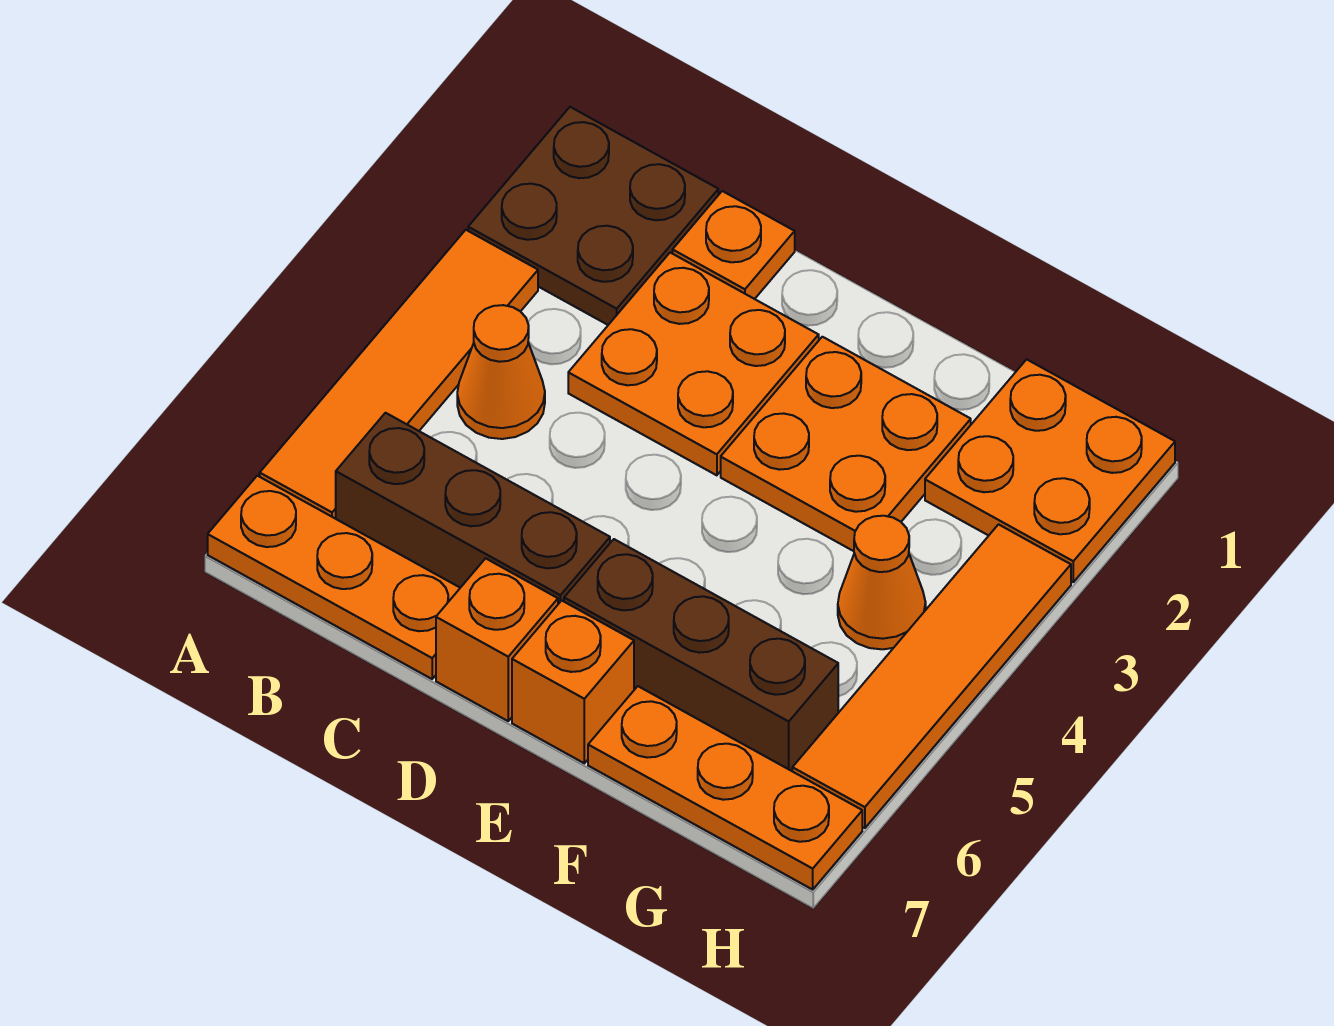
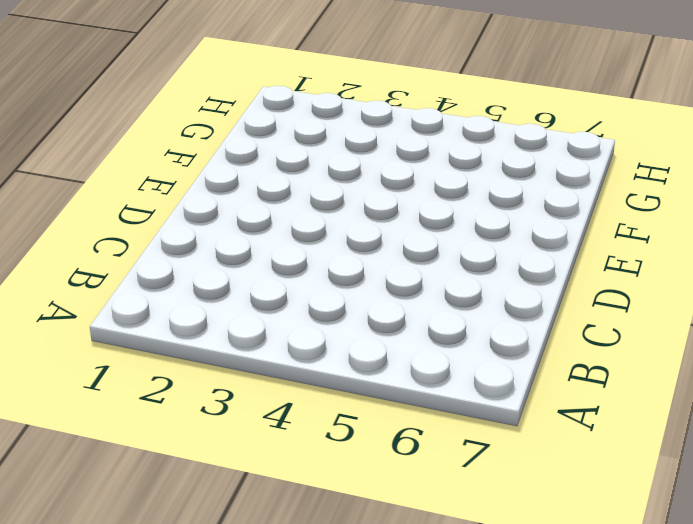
none -> brown plate A1:B2 level 1
none -> orange tile A3:A6 level 1
none -> orange plate A7:C7 level 1

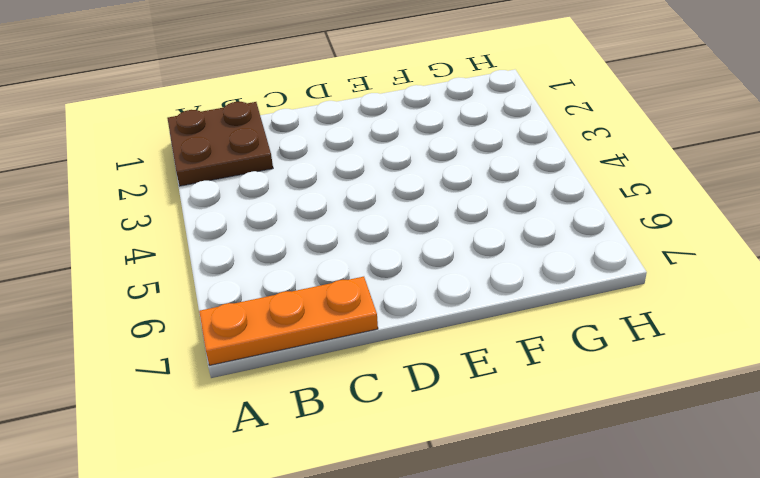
none -> orange tile A3:A6 level 1
none -> orange cone B4 level 1
none -> brown brick B6:D6 level 1

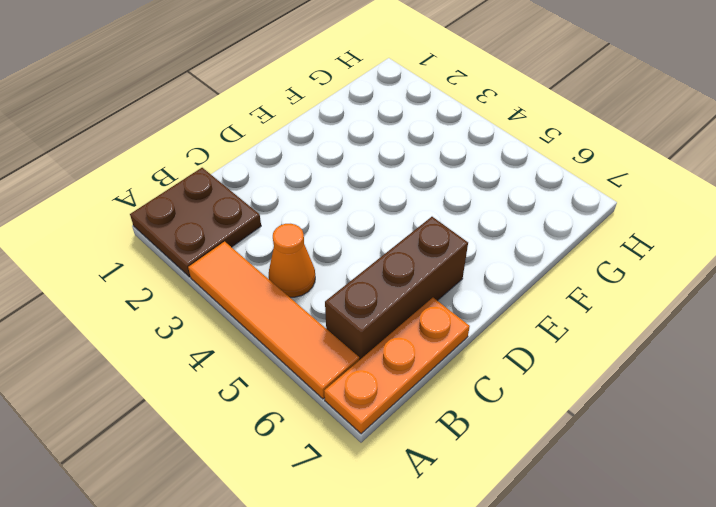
none -> orange plate C1 level 1
none -> orange plate C2:D3 level 1
none -> orange brick D7 level 1

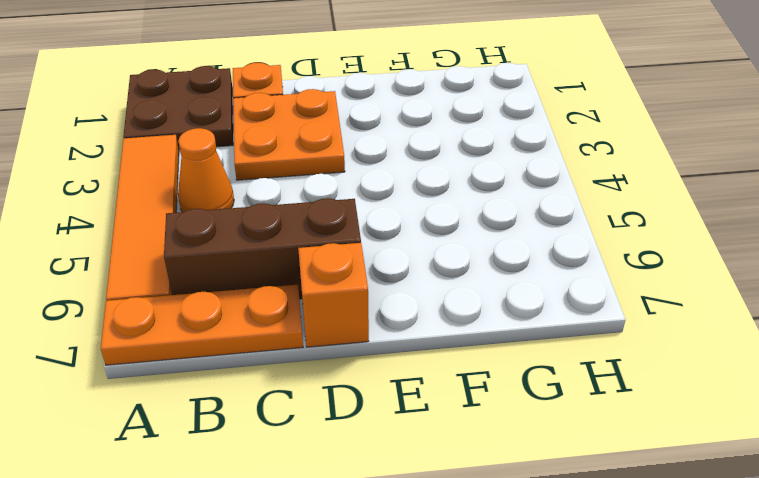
none -> orange plate E2:F3 level 1
none -> brown brick E6:G6 level 1
none -> orange brick E7 level 1

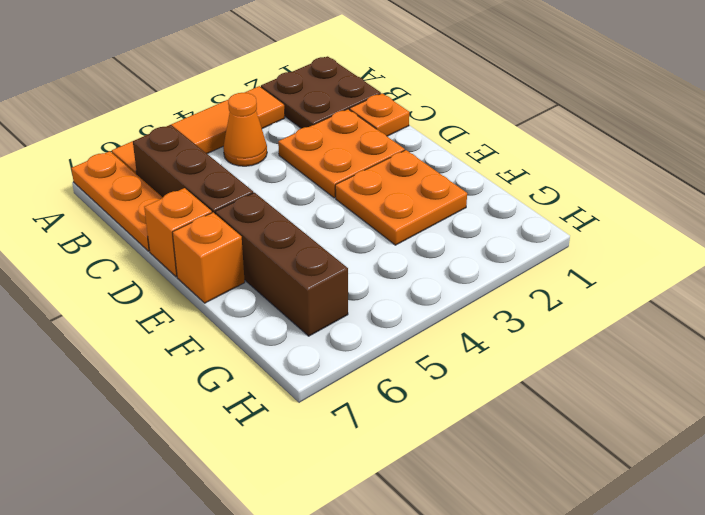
none -> orange plate F7:H7 level 1
none -> orange plate G1:H2 level 1
none -> orange cone G4 level 1

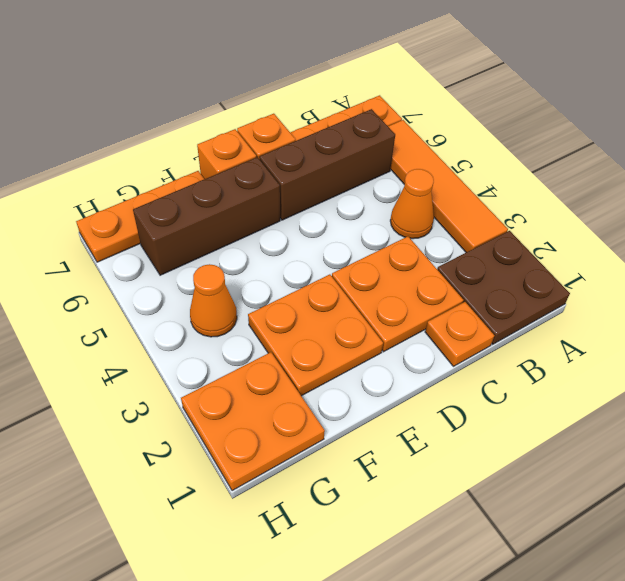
none -> orange tile H3:H6 level 1

